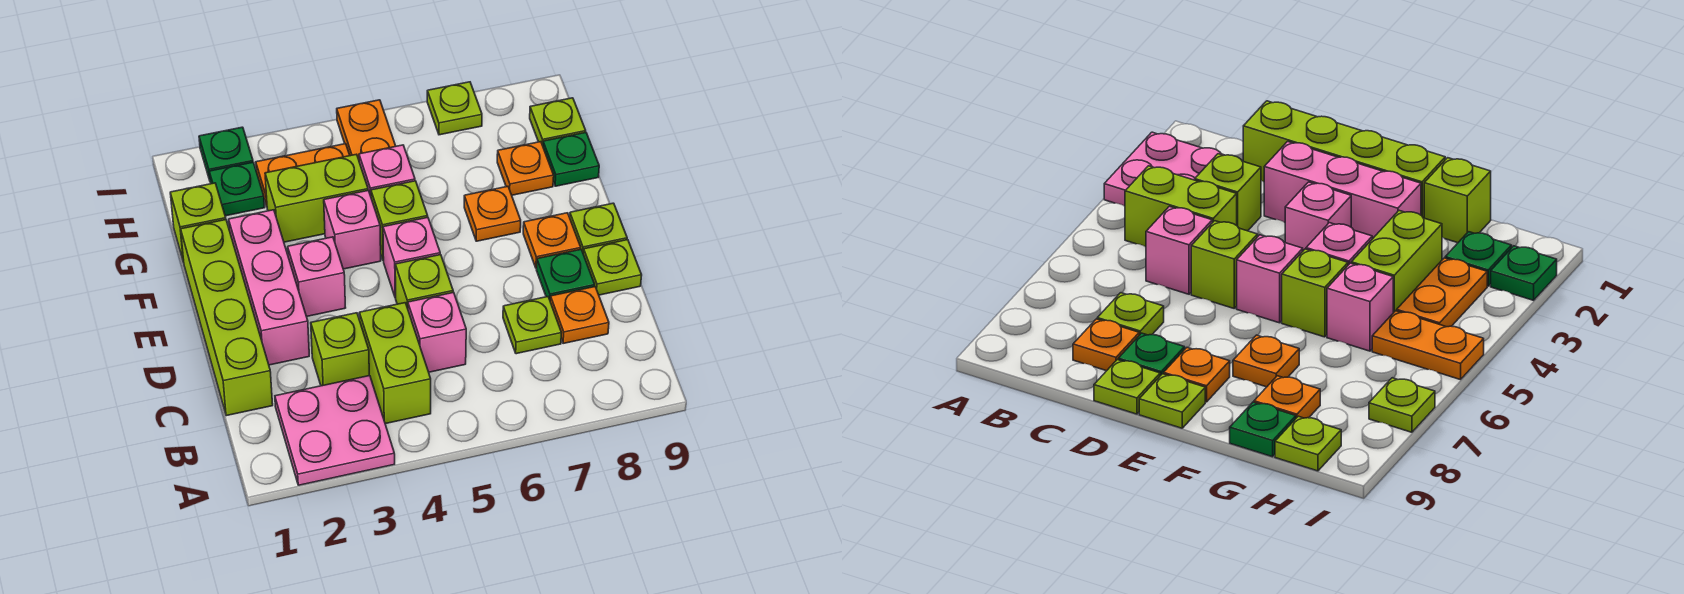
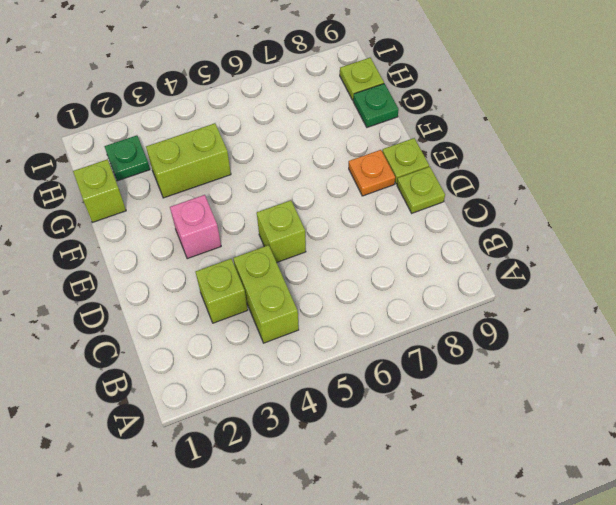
none -> pink plate A2:B3 level 1
none -> lime brick C1:F1 level 1
none -> pink brick C5 level 1

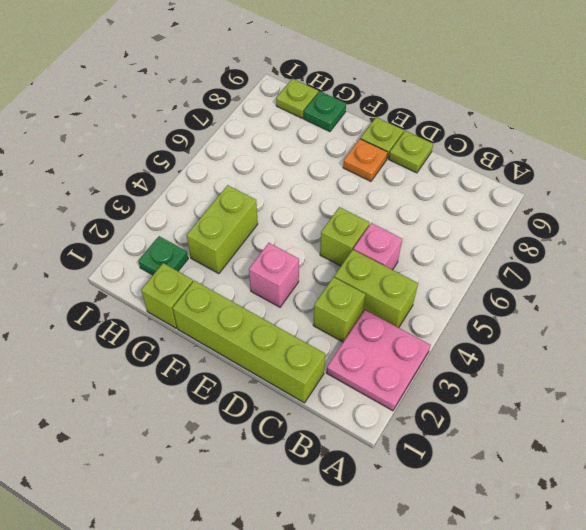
none -> lime plate C7 level 1
none -> orange plate C8 level 1
none -> pink brick D2:F2 level 1

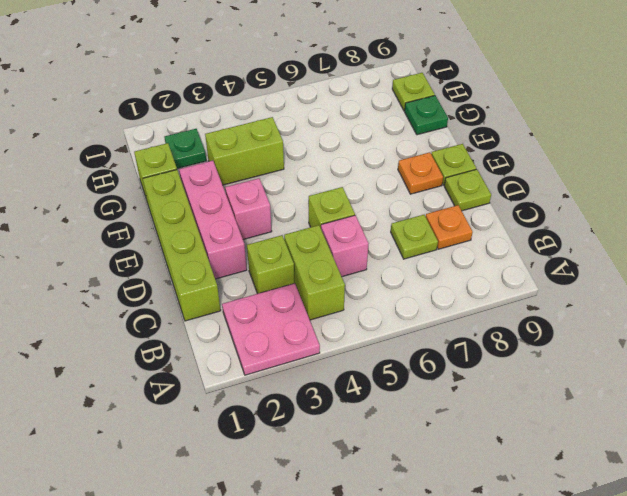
none -> green plate D8 level 1
none -> pink brick E5 level 1
none -> pink brick F4 level 1

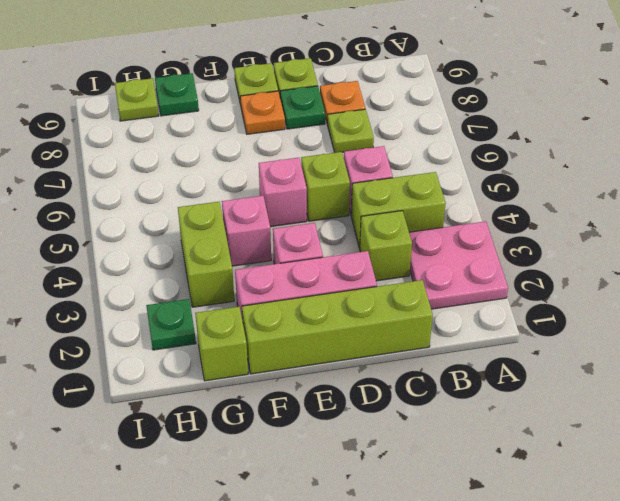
none -> lime brick F5 level 1
none -> orange plate F7 level 1
none -> pink brick G5 level 1

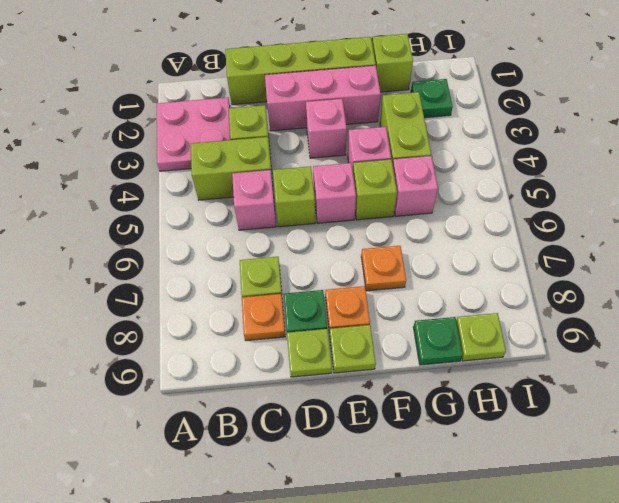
none -> orange plate G8 level 1
none -> orange plate H3:H4 level 1
none -> orange plate H5:I5 level 1

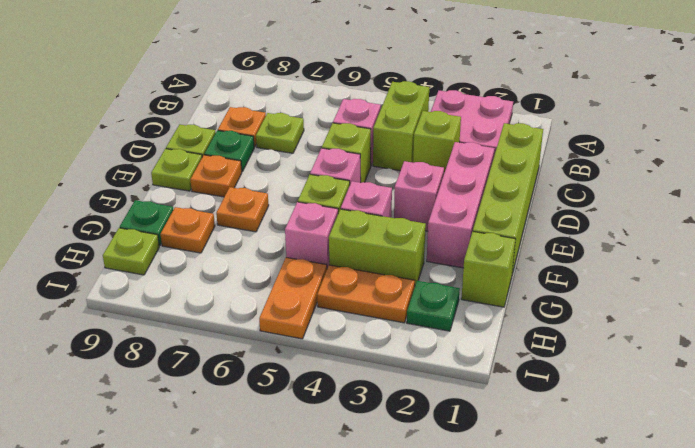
none -> green plate I2 level 1
none -> lime plate I7 level 1

